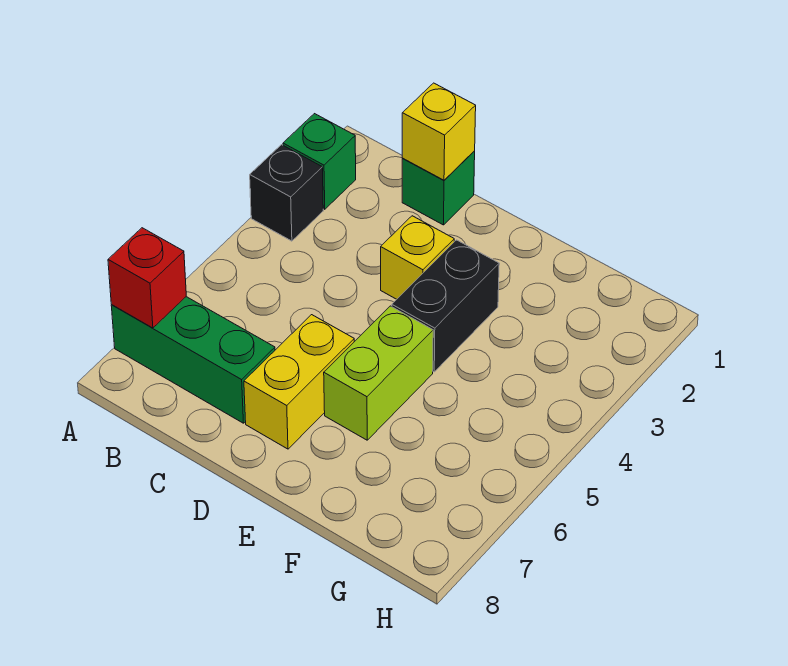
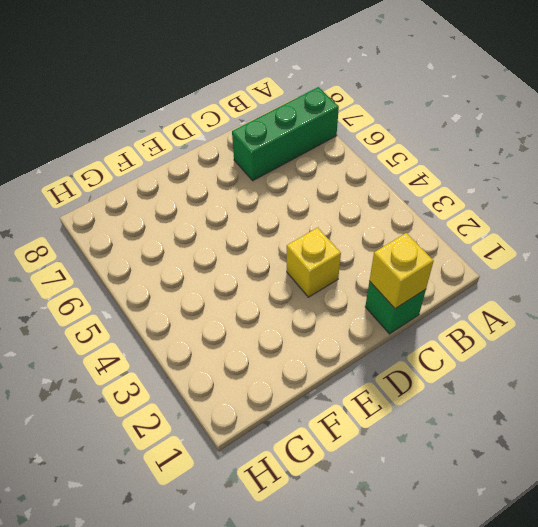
none -> green brick A2 level 1
none -> black brick A3 level 1

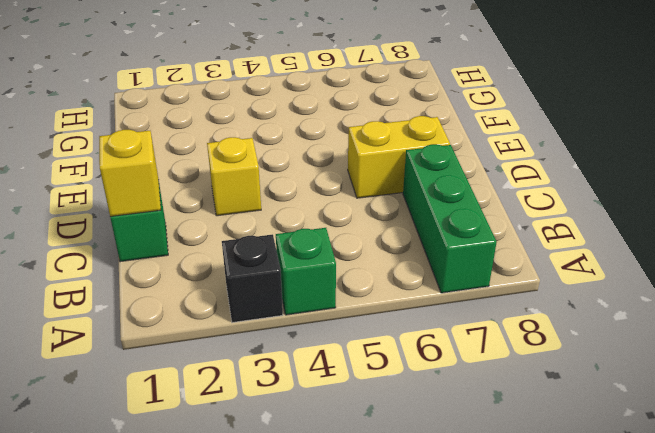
green brick A4 level 1 -> green brick A2 level 1
none -> black brick E3:E4 level 1
none -> lime brick E5:E6 level 1

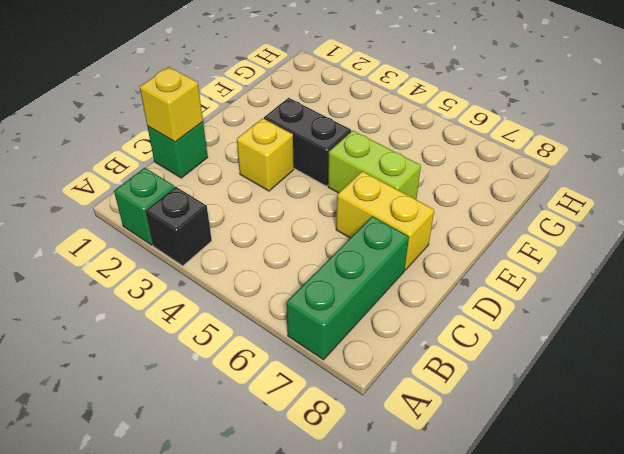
none -> red brick A7 level 2

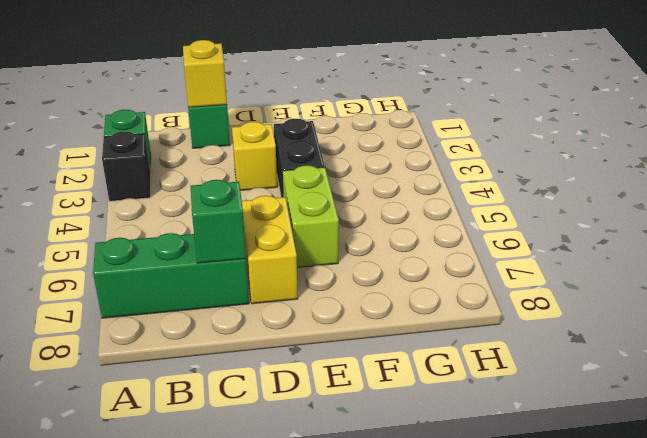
green brick C7 level 2 -> none
none -> red brick A7 level 2

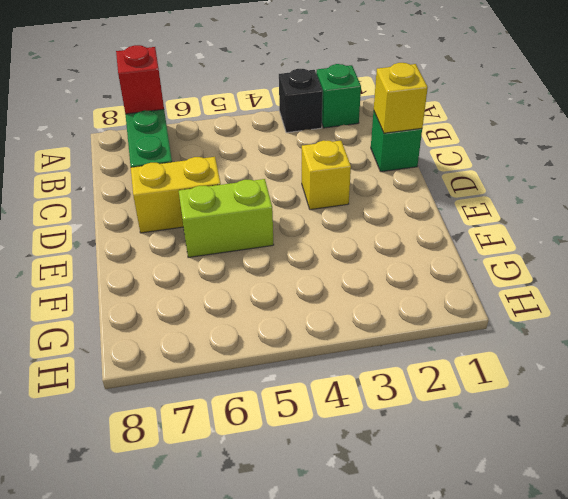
none -> black brick E3:E4 level 1

